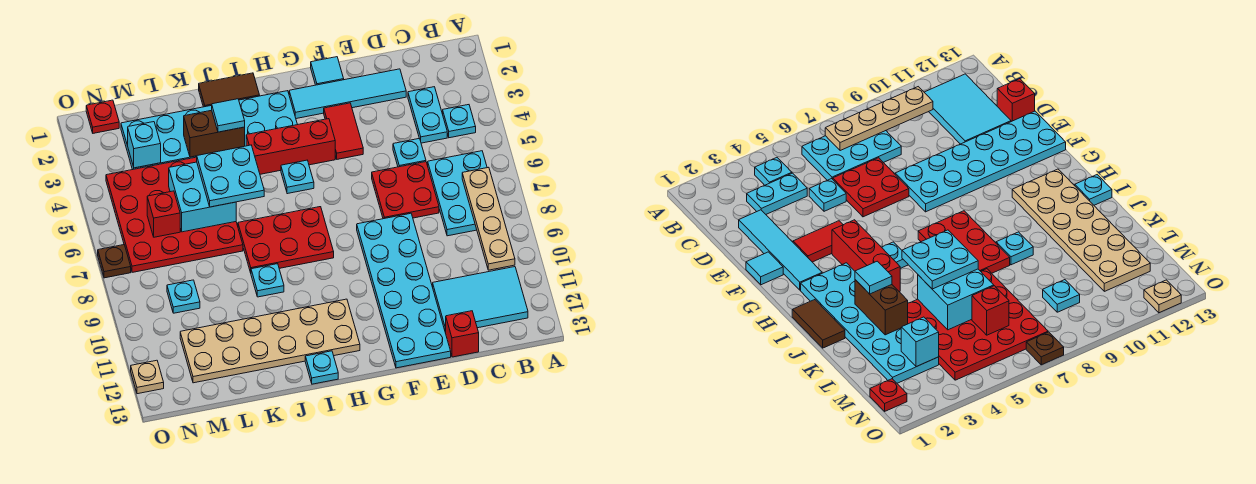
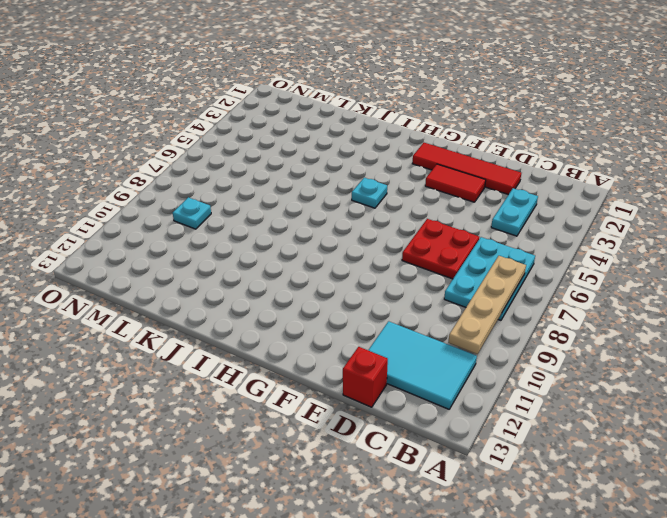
red tile D2:G2 level 1 -> cyan tile D2:G2 level 1
red tile E3:F3 level 1 -> red tile F3:F4 level 1
none -> cyan plate B4 level 1
none -> cyan plate D5 level 1
none -> cyan plate E8:F13 level 1
none -> cyan tile F1 level 1

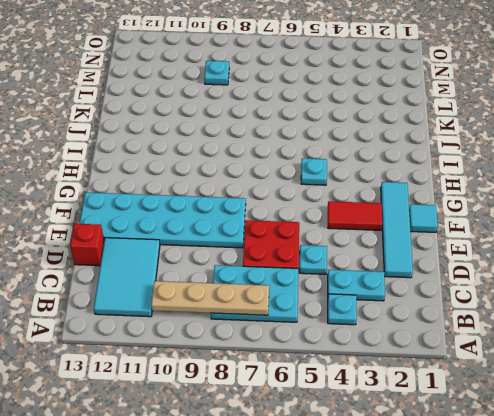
none -> red brick G4:I4 level 1
none -> cyan plate H2:M3 level 1
none -> red plate H7:J8 level 1
none -> tan plate H11:M12 level 1

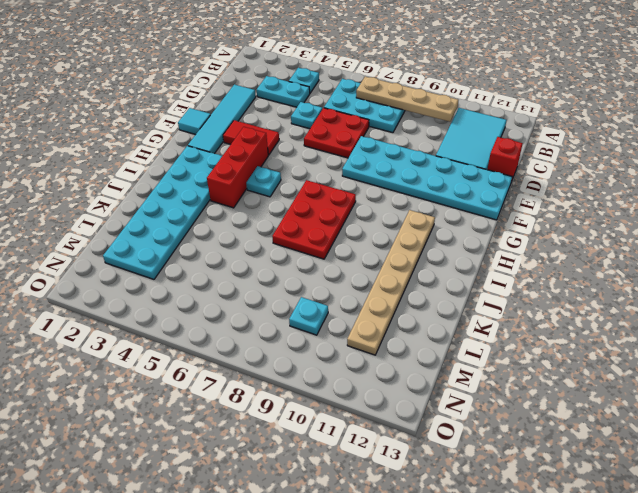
tan plate H11:M11 level 1 -> tan plate H11:M12 level 1
none -> brown tile I1:J1 level 1
none -> cyan plate I13 level 1
none -> cyan plate J9 level 1
none -> red plate K4:N7 level 1

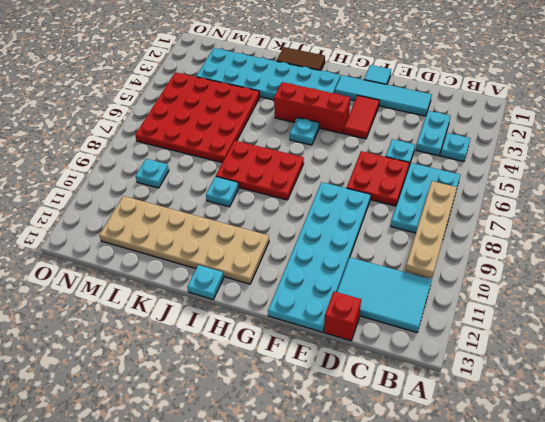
none -> red plate N1 level 1
none -> brown plate O7 level 1
none -> tan plate O12 level 1
none -> brown brick J3:K3 level 2

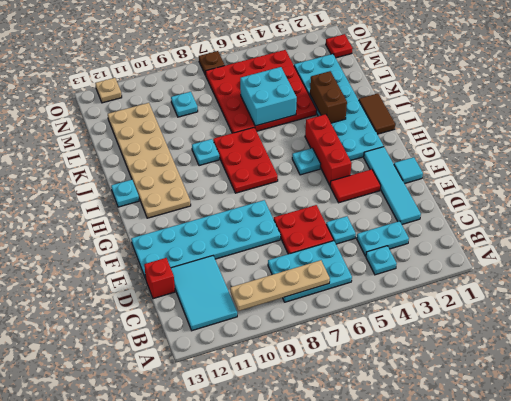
none -> cyan brick M3 level 2
none -> red brick M6 level 2
none -> cyan tile J3 level 3
none -> cyan plate J5:K6 level 3

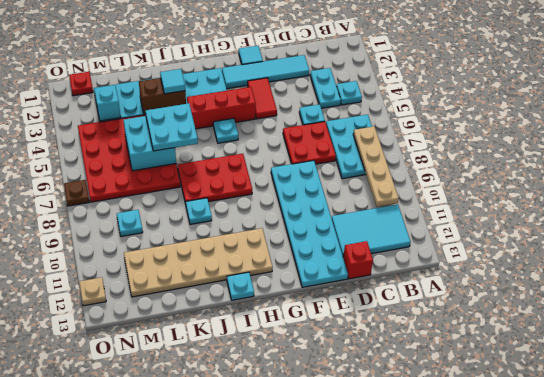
none -> brown tile I1:J1 level 1
none -> red brick M6 level 2

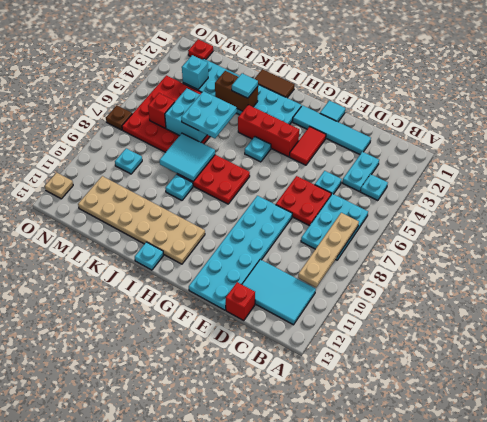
cyan tile J7:K8 level 2 -> none

